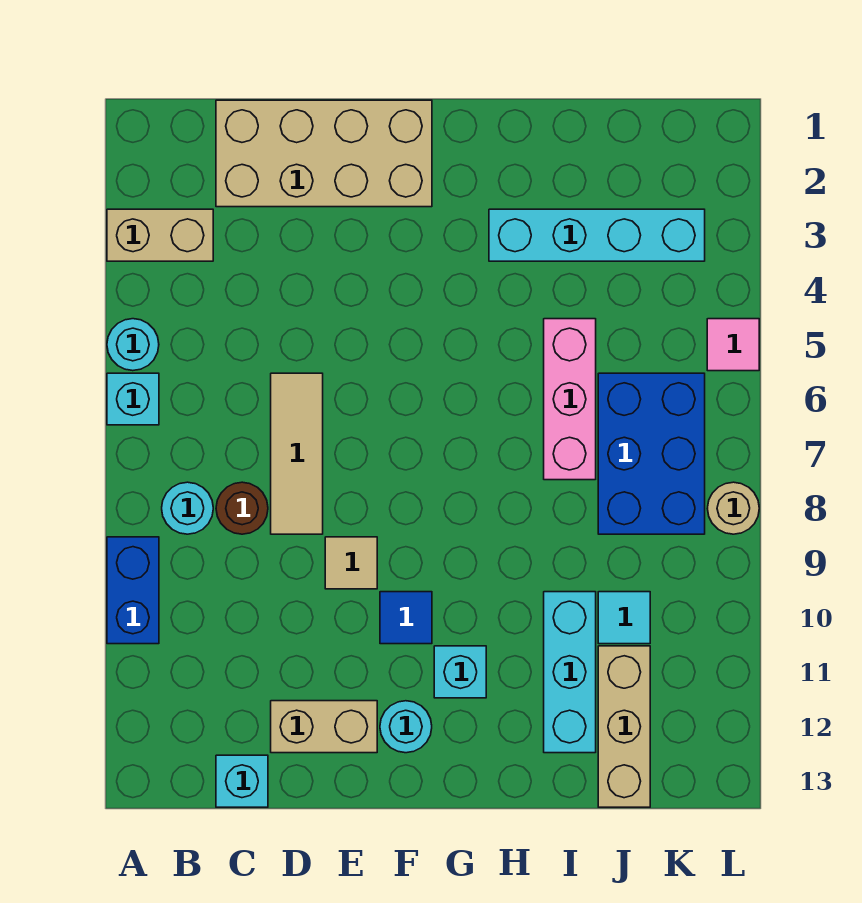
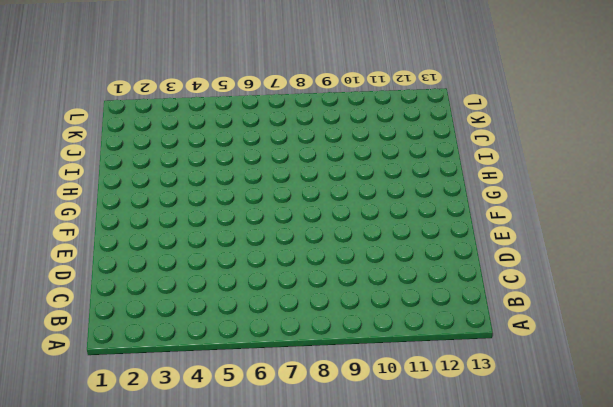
none -> tan brick A3:B3 level 1
none -> cyan round brick A5 level 1
none -> cyan brick A6 level 1

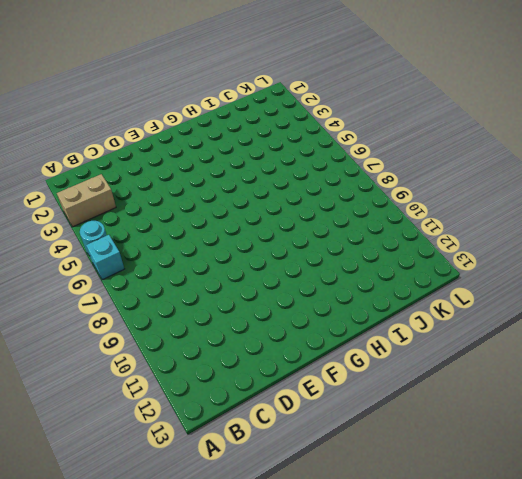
none -> blue brick A9:A10 level 1
none -> cyan round brick B8 level 1
none -> tan brick C1:F2 level 1

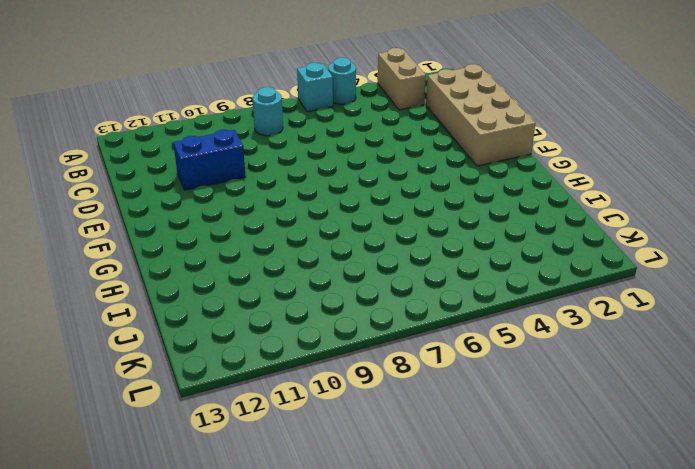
blue brick D10:D11 level 1 -> blue brick A9:A10 level 1
none -> brown round brick C8 level 1
none -> cyan brick C13 level 1
none -> tan tile D6:D8 level 1

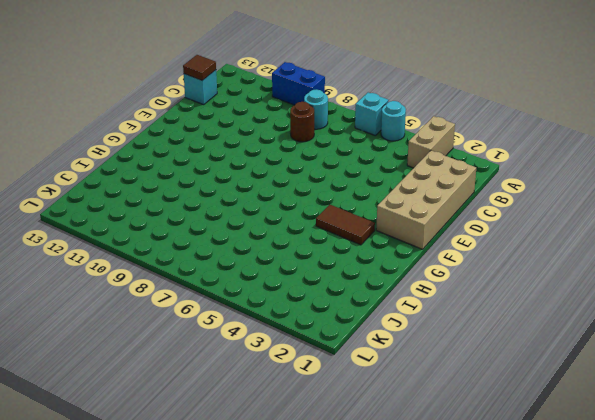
brown tile C13 level 2 -> none
brown tile G3:G4 level 1 -> none
none -> tan tile D6:D8 level 1
none -> tan brick D12:E12 level 1
none -> tan tile E9 level 1

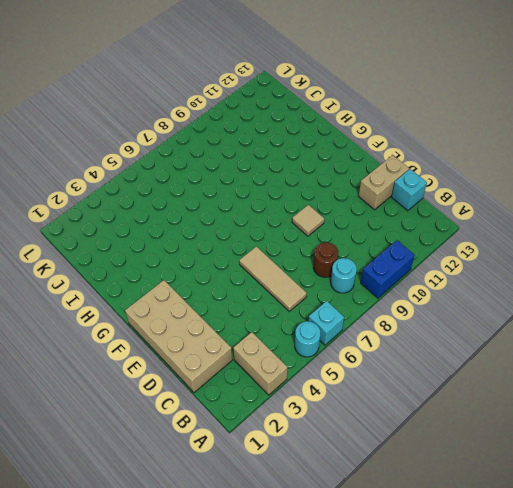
tan tile C6:E6 level 1 -> tan tile D6:D8 level 1
tan brick D12:D13 level 1 -> tan brick D12:E12 level 1
none -> blue tile F10 level 1
none -> cyan round brick F12 level 1
none -> cyan brick G11 level 1

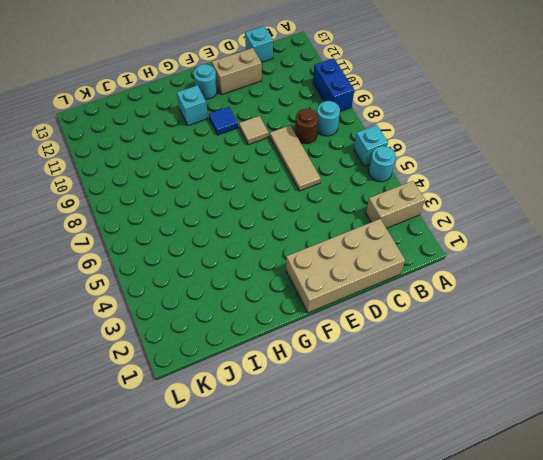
none -> cyan brick H3:K3 level 1
none -> pink brick I5:I7 level 1
none -> cyan brick I10:I12 level 1

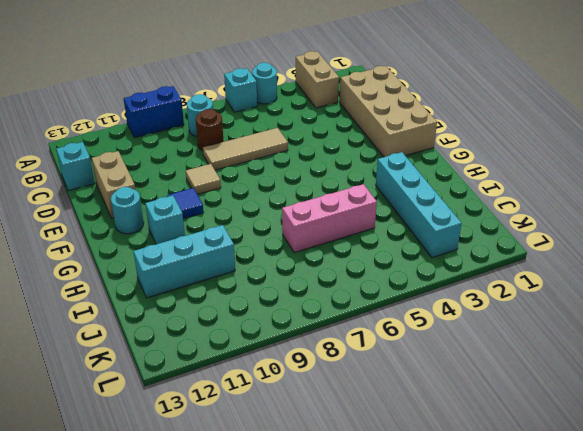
none -> blue brick J6:K8 level 1
none -> cyan tile J10 level 1
none -> tan brick J11:J13 level 1

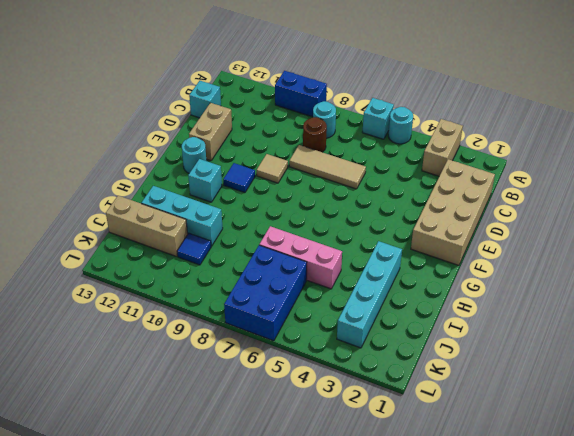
blue brick J6:L7 level 1 -> blue brick J6:K8 level 1
blue tile J10 level 1 -> cyan tile J10 level 1
none -> pink tile L5 level 1
none -> tan round brick L8 level 1

